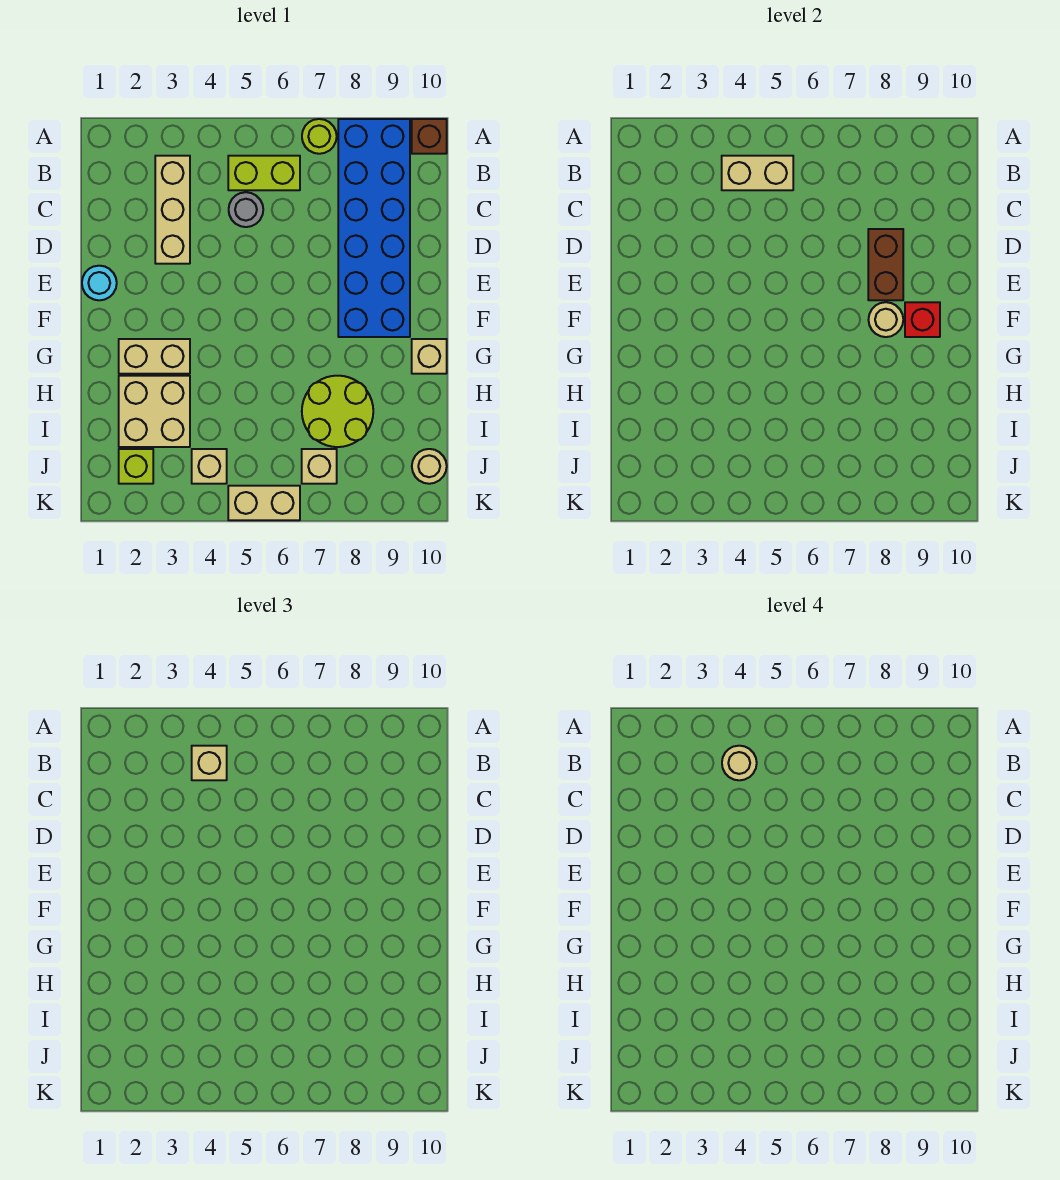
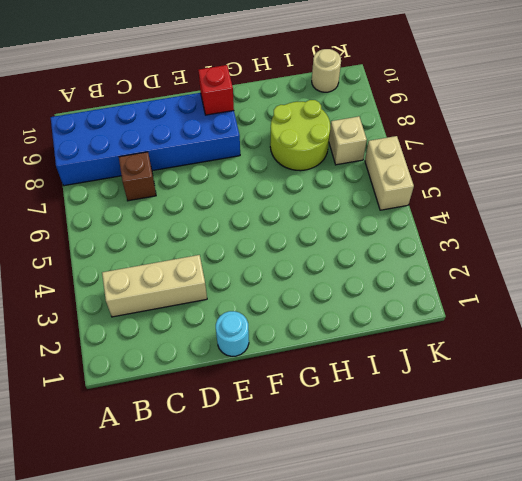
brown brick C7 level 1 -> brown brick A10 level 1
none -> lime round brick A7 level 1
none -> lime brick B5:B6 level 1
none -> grey round brick C5 level 1

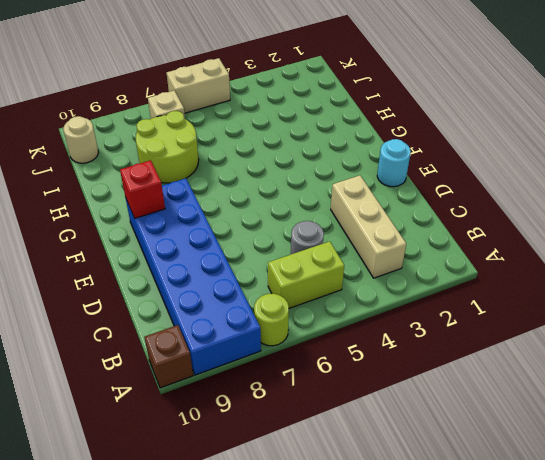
none -> tan brick G2:G3 level 1
none -> tan brick G10 level 1
none -> tan brick H2:I3 level 1

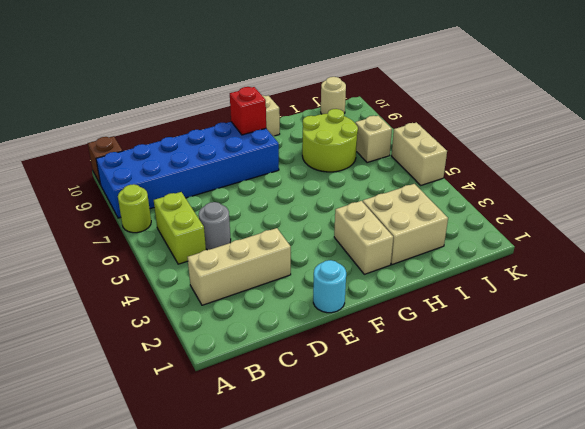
none -> lime brick J2 level 1
none -> tan brick J4 level 1
none -> tan brick B4:B5 level 2

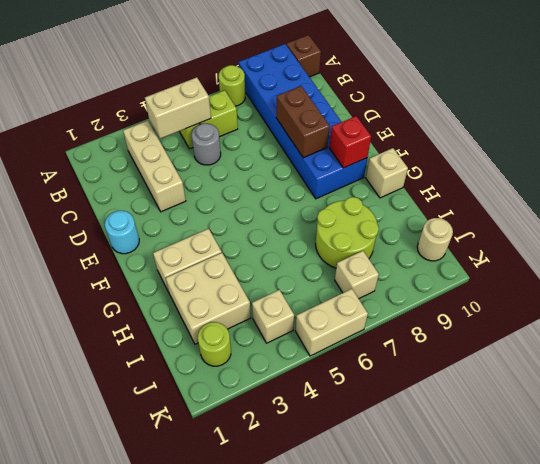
lime round brick J2 level 1 -> lime brick J2 level 1
none -> tan round brick F8 level 2
none -> tan brick B4 level 3
none -> tan round brick B4 level 4

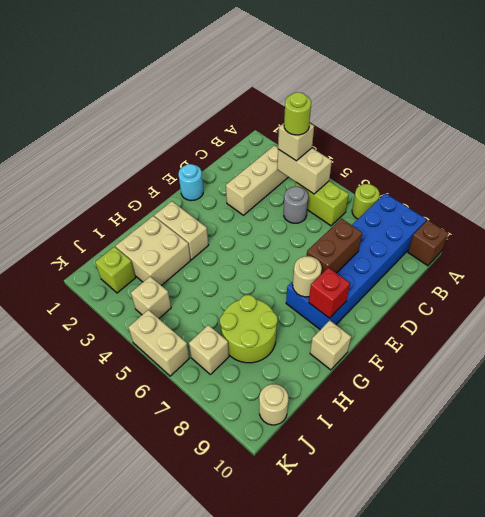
lime round brick B4 level 4 -> tan round brick B4 level 4

